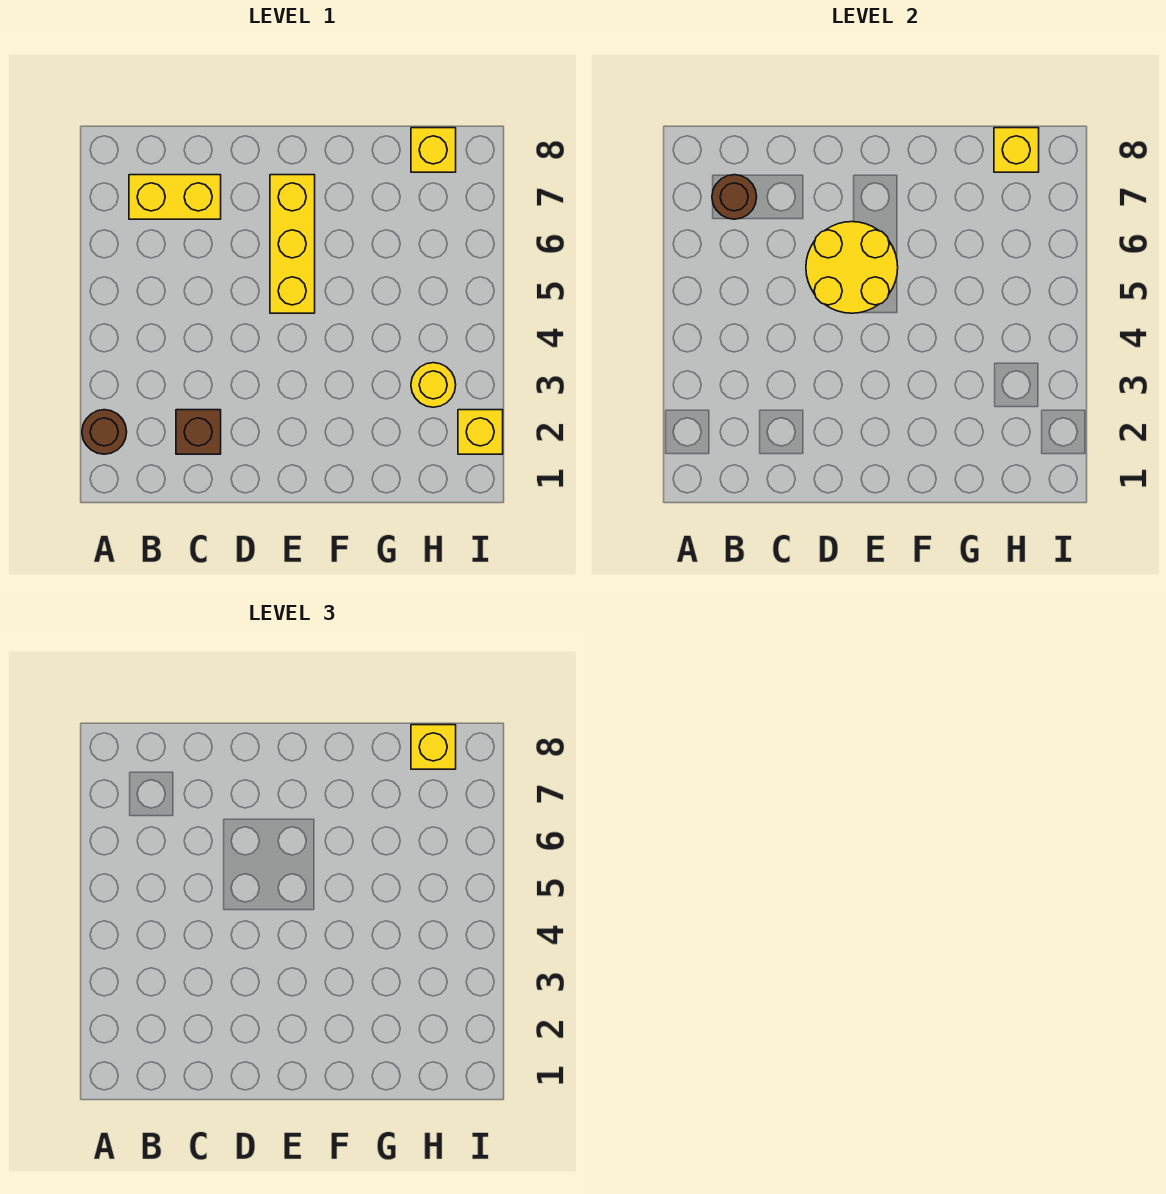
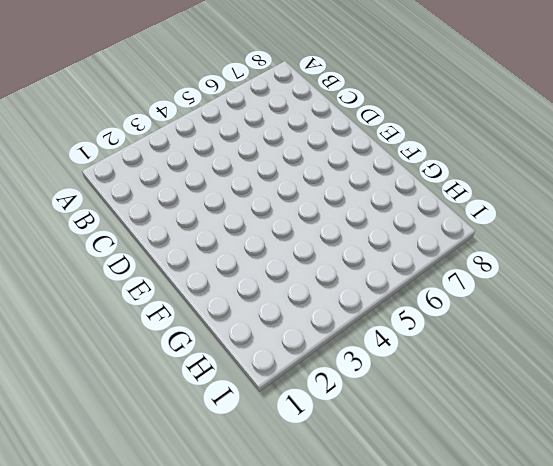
none -> brown round brick A2 level 1
none -> yellow brick B7:C7 level 1

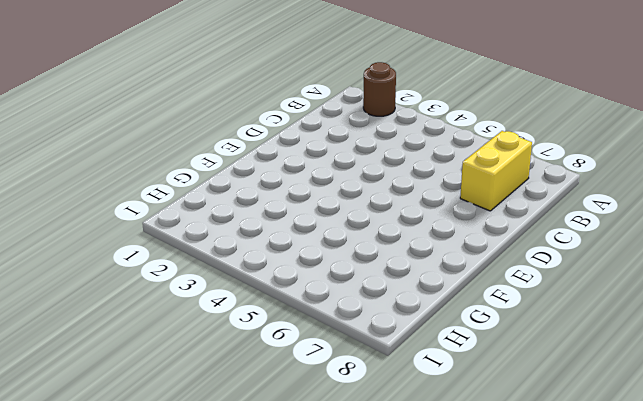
none -> brown brick C2 level 1
none -> yellow brick E5:E7 level 1

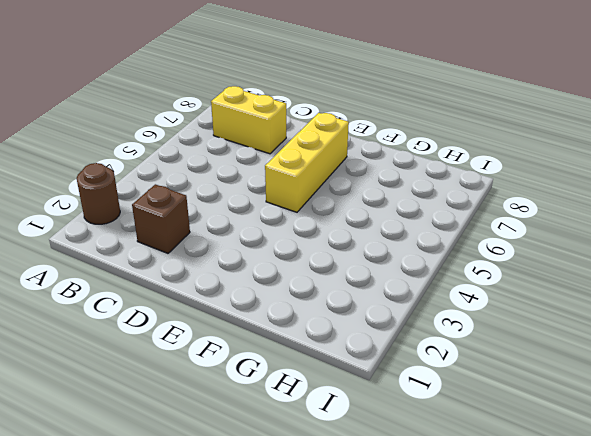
none -> yellow round brick H3 level 1
none -> yellow brick H8 level 1

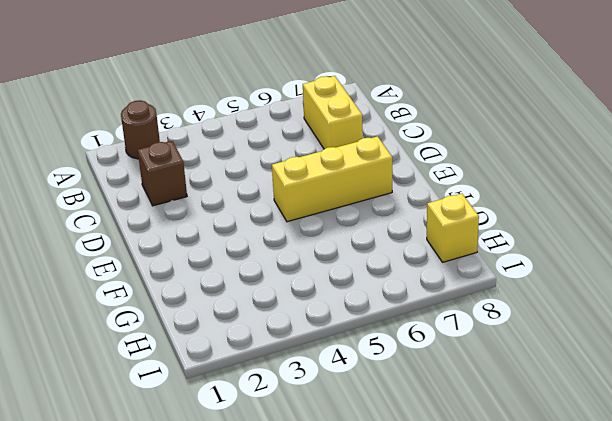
none -> yellow round brick H3 level 1
none -> yellow brick I2 level 1

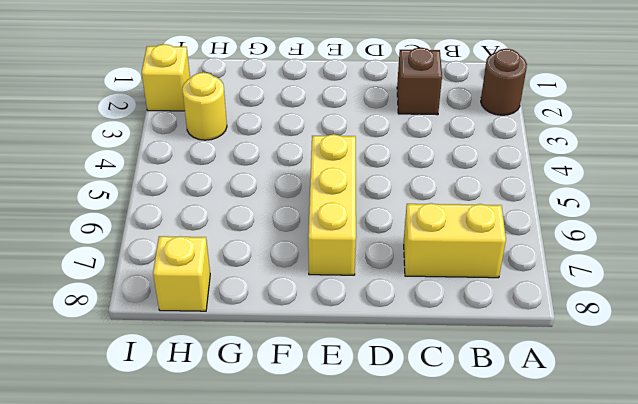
none -> brown round brick B7 level 2
none -> yellow round brick D5:E6 level 2

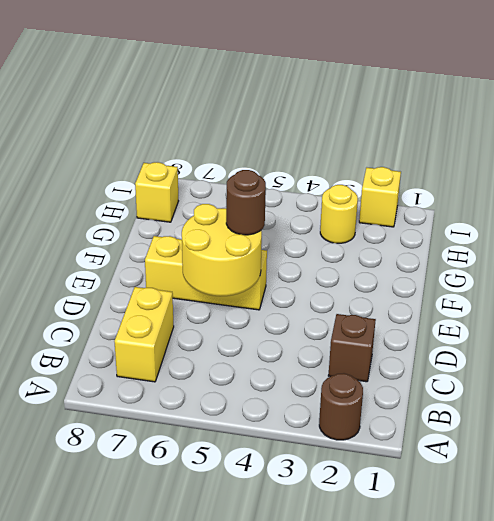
brown round brick E5 level 3 -> brown round brick B7 level 2
none -> yellow brick H8 level 2
none -> yellow brick H8 level 3

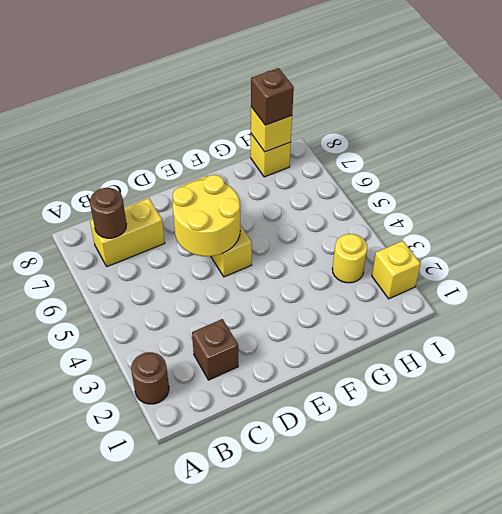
brown brick H8 level 3 -> yellow brick H8 level 3

